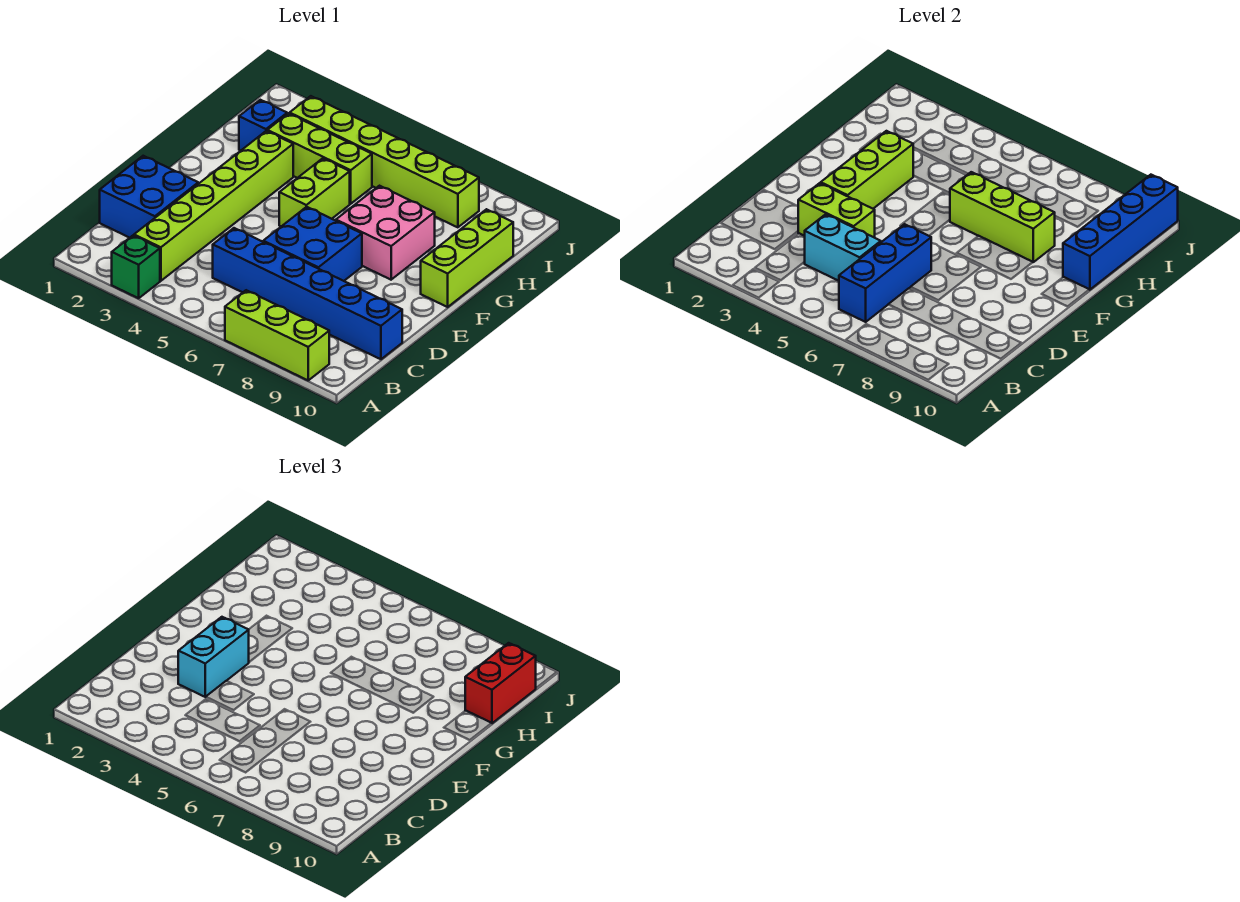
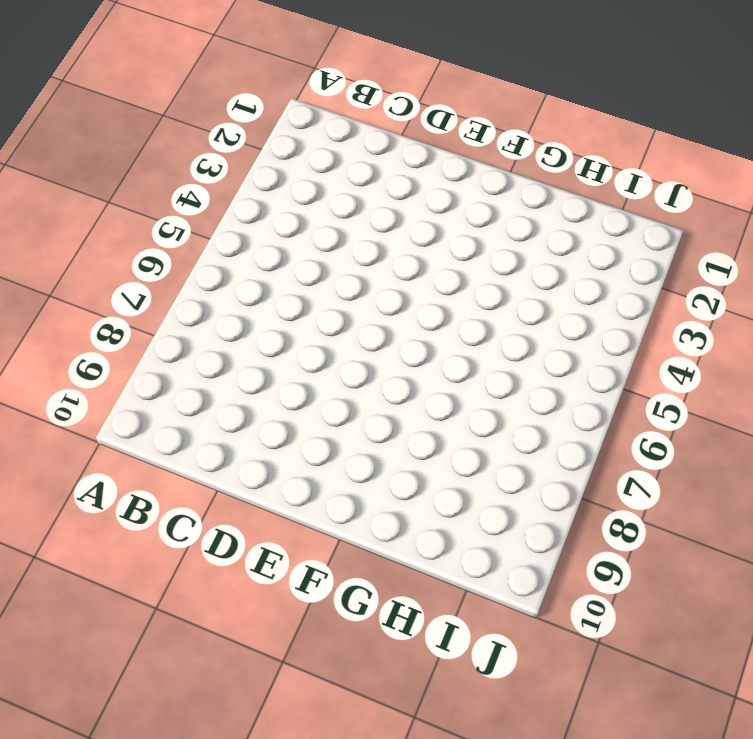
none -> green brick A3 level 1
none -> lime brick A7:A9 level 1
none -> lime brick B3:G3 level 1

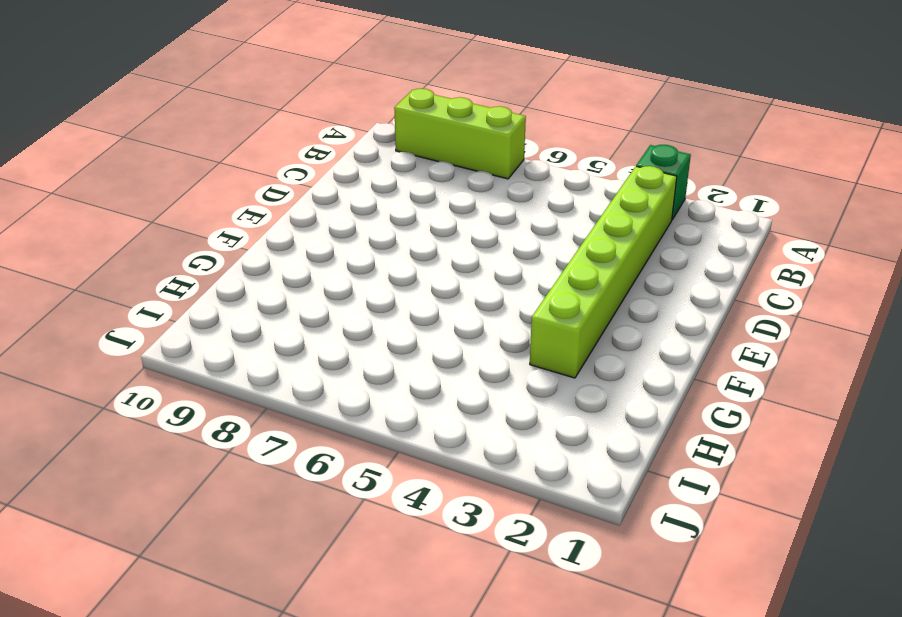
none -> blue brick C1:D2 level 1
none -> blue brick C5:C10 level 1
none -> blue brick D6:E7 level 1

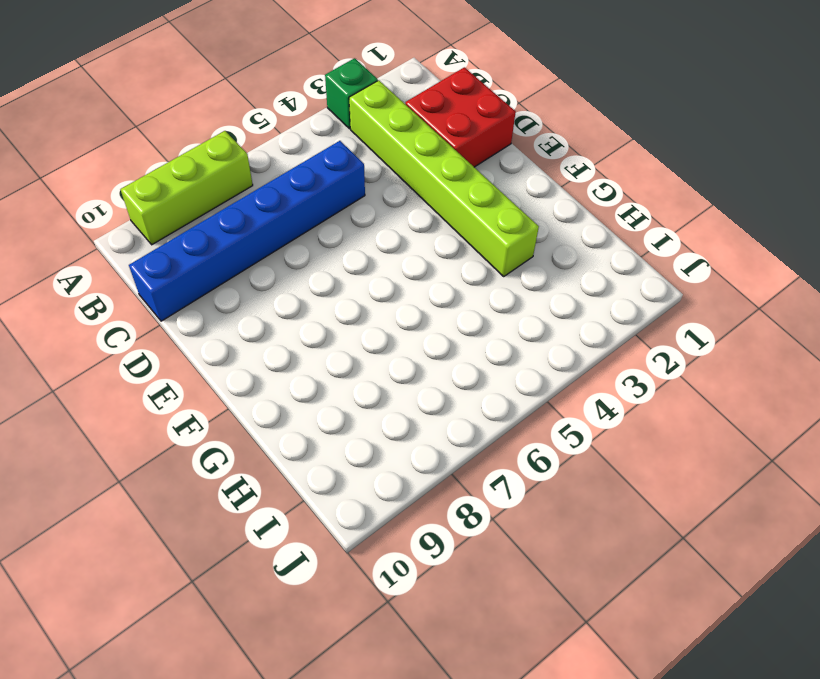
red brick C1:D2 level 1 -> blue brick C1:D2 level 1
none -> blue brick D6:E7 level 1
none -> lime brick F5:G5 level 1
none -> pink brick F7:G8 level 1

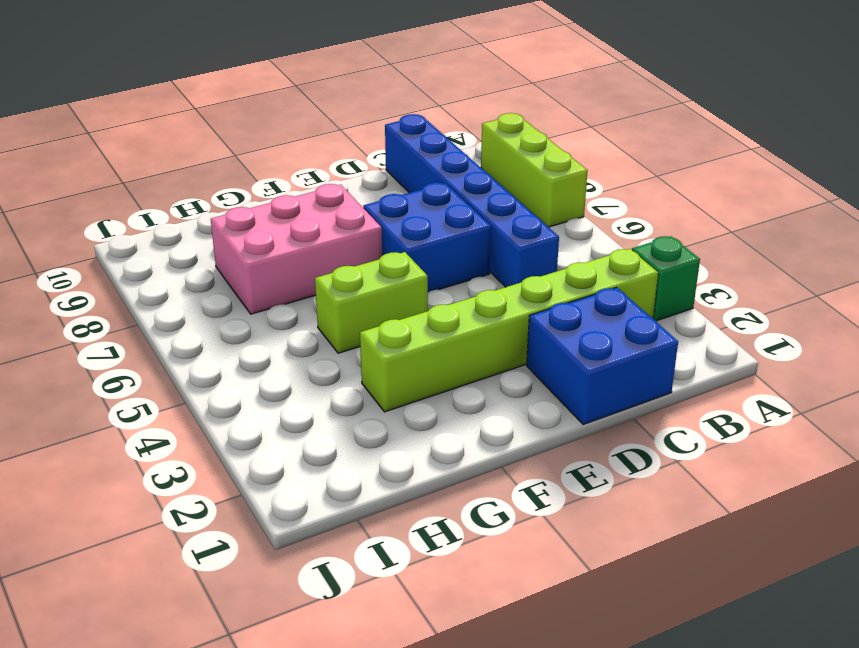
pink brick F7:H8 level 1 -> pink brick F7:G8 level 1
none -> lime brick F10:H10 level 1
none -> blue brick H2 level 1
none -> lime brick H3:H5 level 1

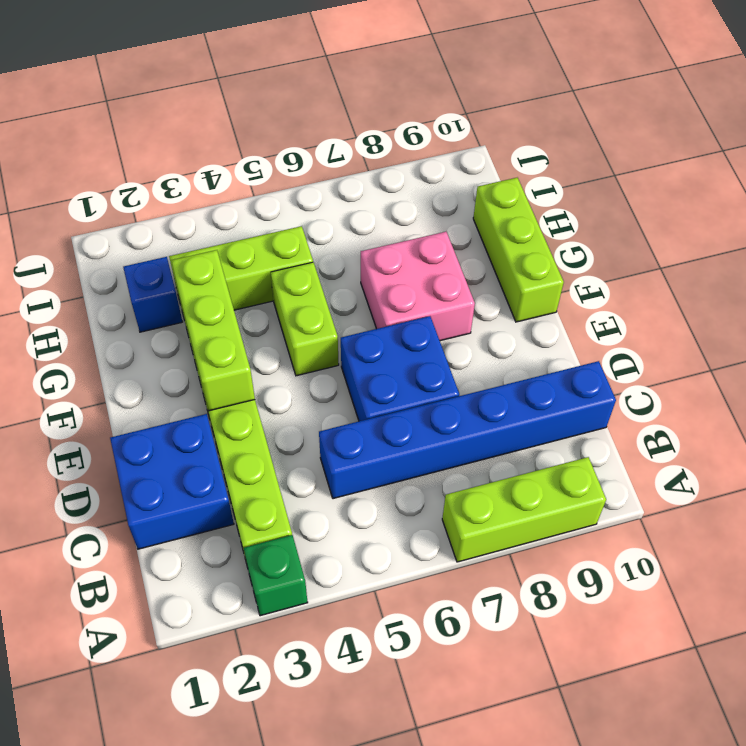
none -> lime brick I3:I8 level 1
none -> blue brick B6:D6 level 2
none -> cyan brick C4:C5 level 2

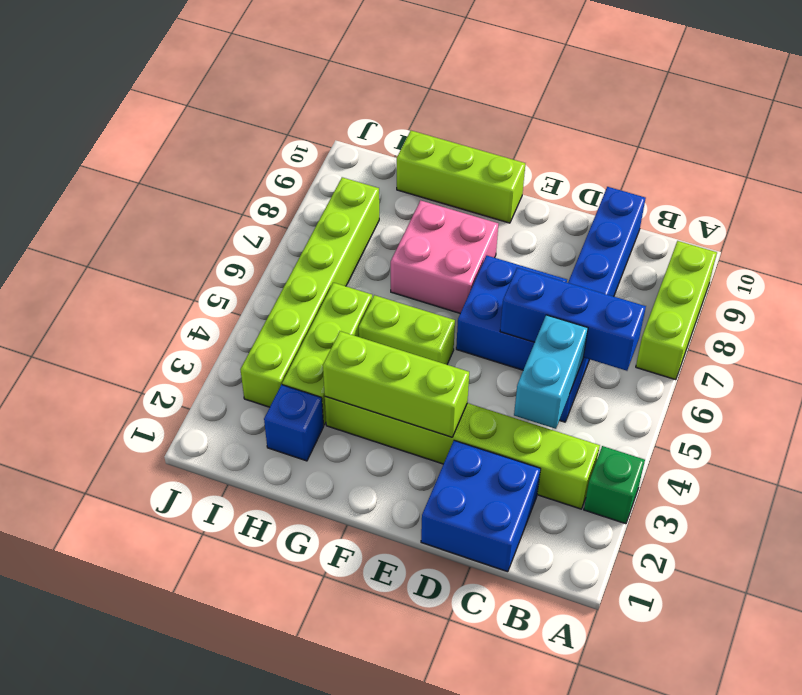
none -> lime brick D3:D4 level 2
none -> lime brick G6:G8 level 2
none -> blue brick G10:J10 level 2

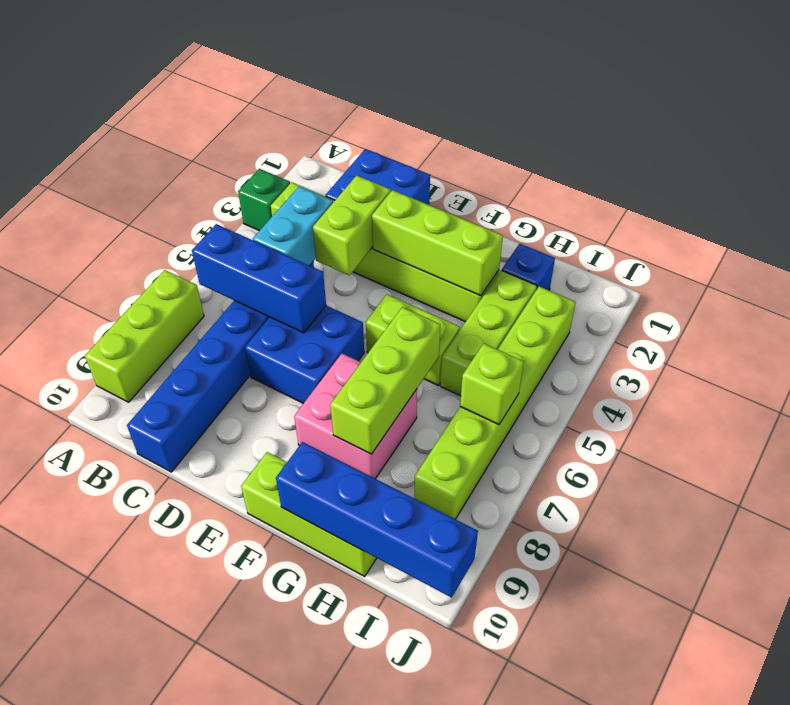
lime brick I6 level 2 -> none
none -> cyan brick D3:E3 level 3
none -> red brick H10:I10 level 3

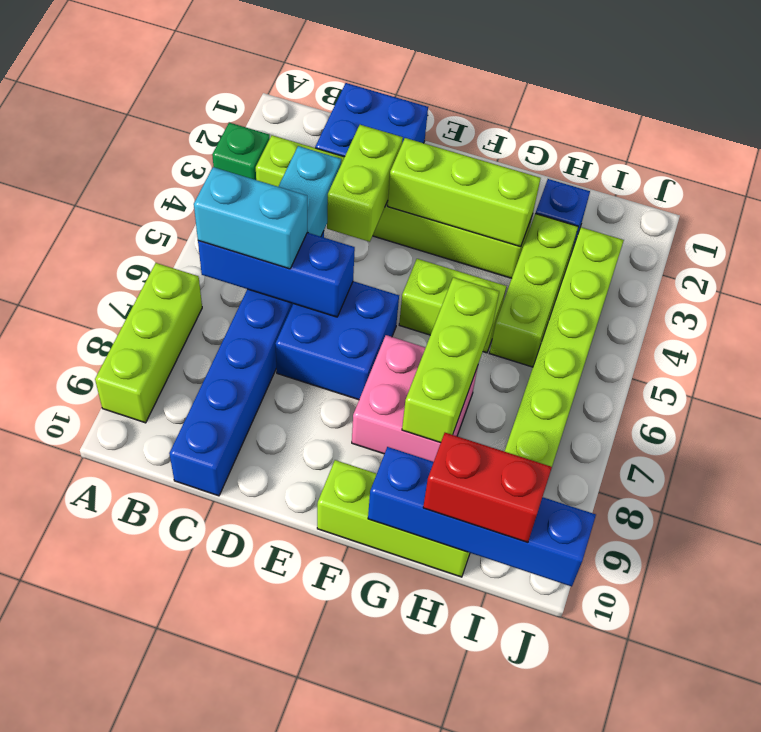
cyan brick B6:C6 level 3 -> cyan brick D3:E3 level 3

